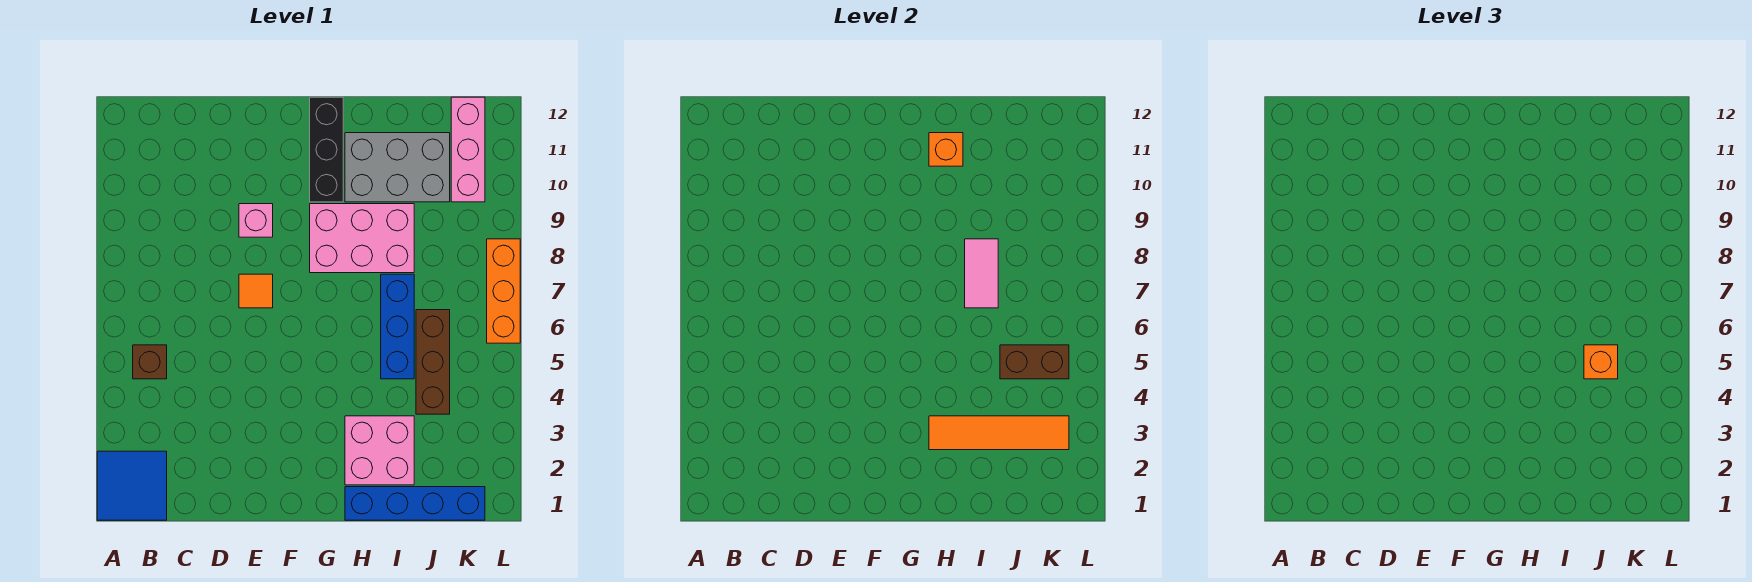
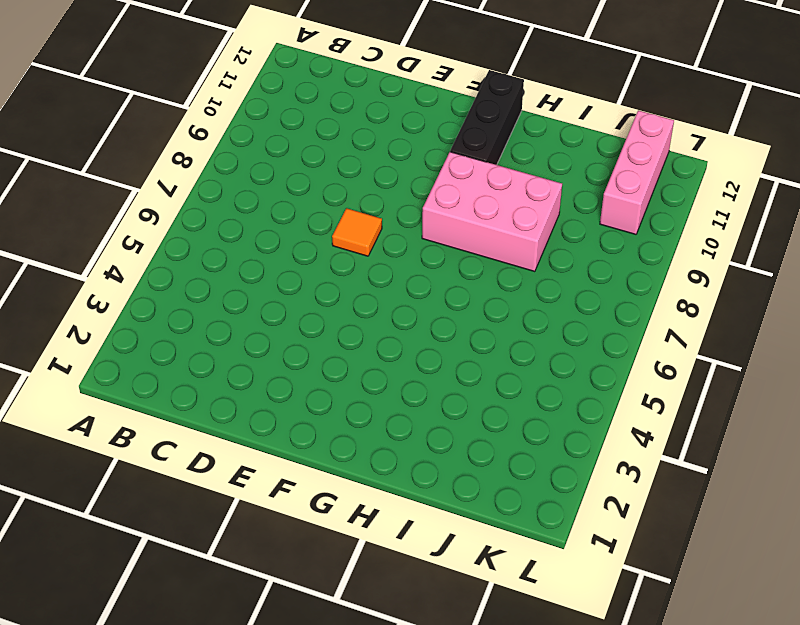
none -> blue tile A1:B2 level 1
none -> brown brick B5 level 1
none -> pink brick E9 level 1

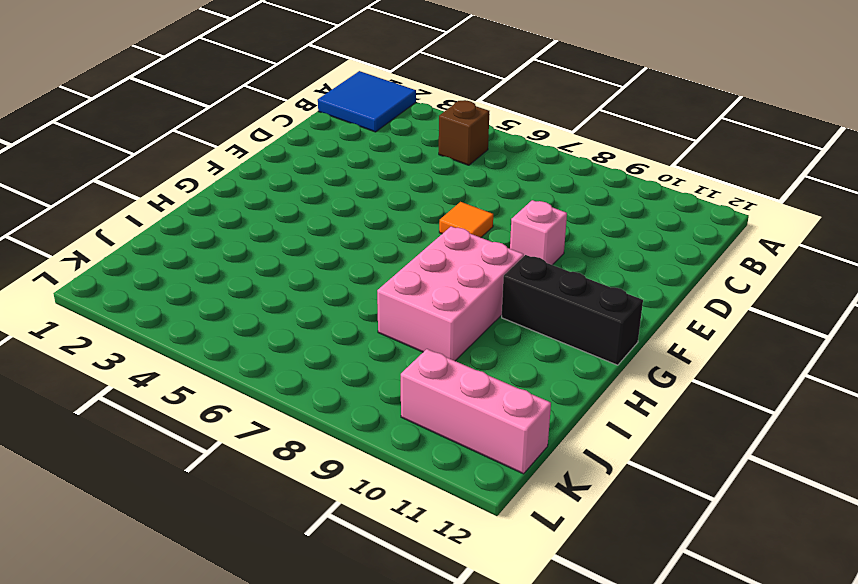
none -> blue brick H1:K1 level 1
none -> pink brick H2:I3 level 1
none -> grey brick H10:J11 level 1

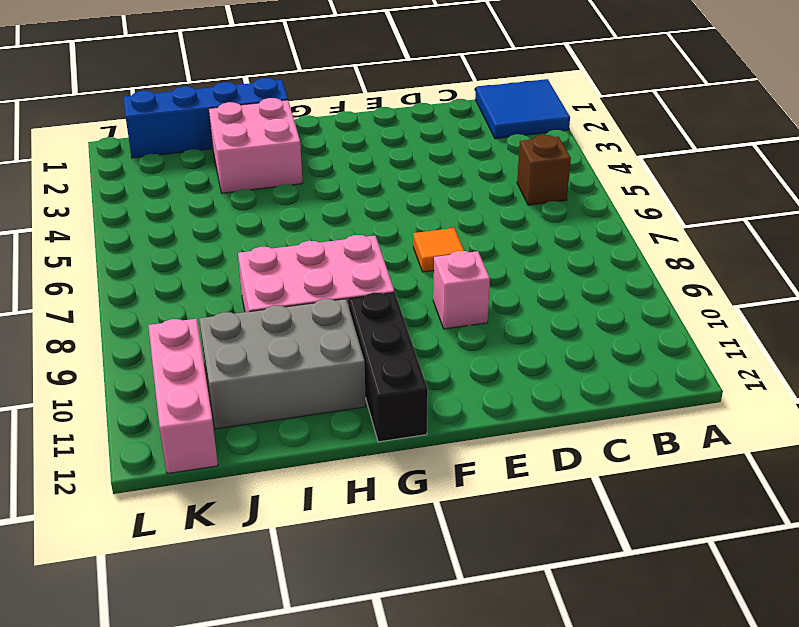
none -> blue brick I5:I7 level 1
none -> brown brick J4:J6 level 1
none -> orange brick L6:L8 level 1

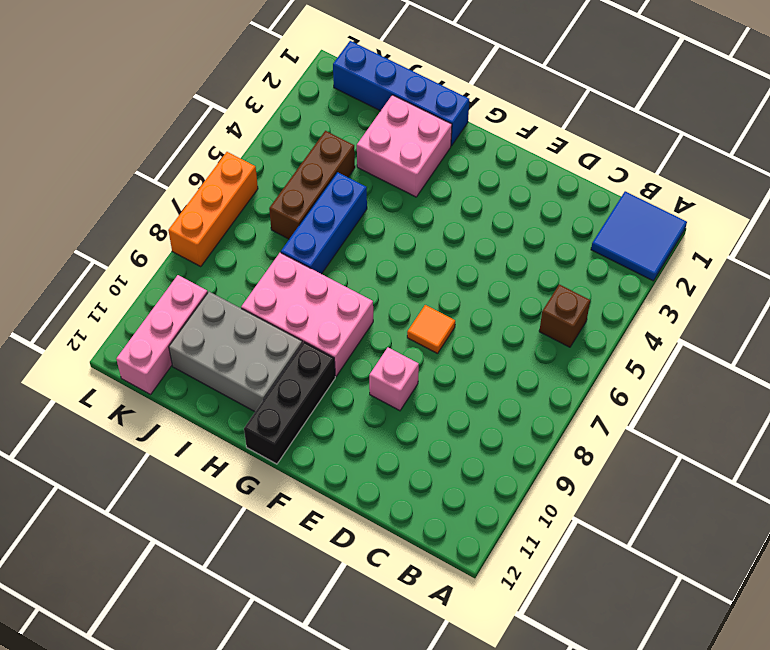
none -> orange tile H3:K3 level 2
none -> orange brick H11 level 2
none -> pink tile I7:I8 level 2

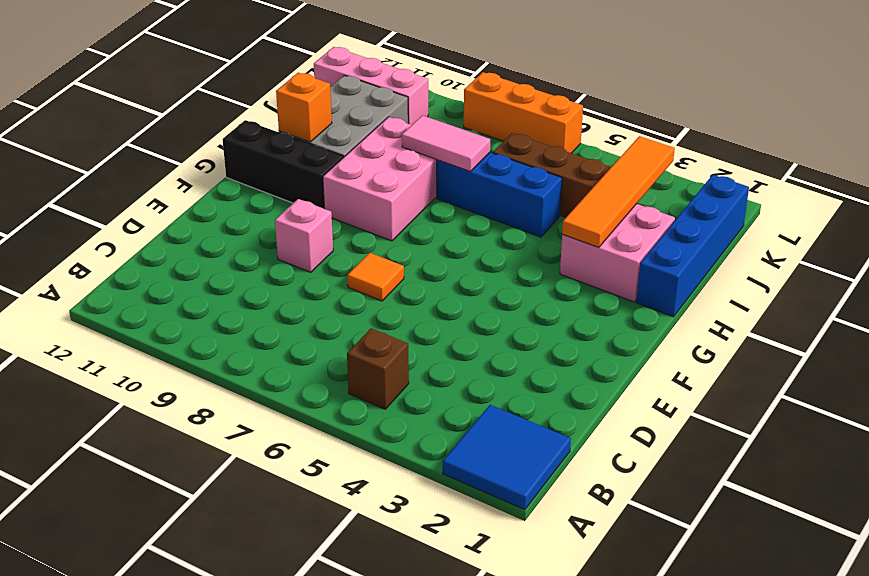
none -> brown brick J5:K5 level 2
none -> orange brick J5 level 3

